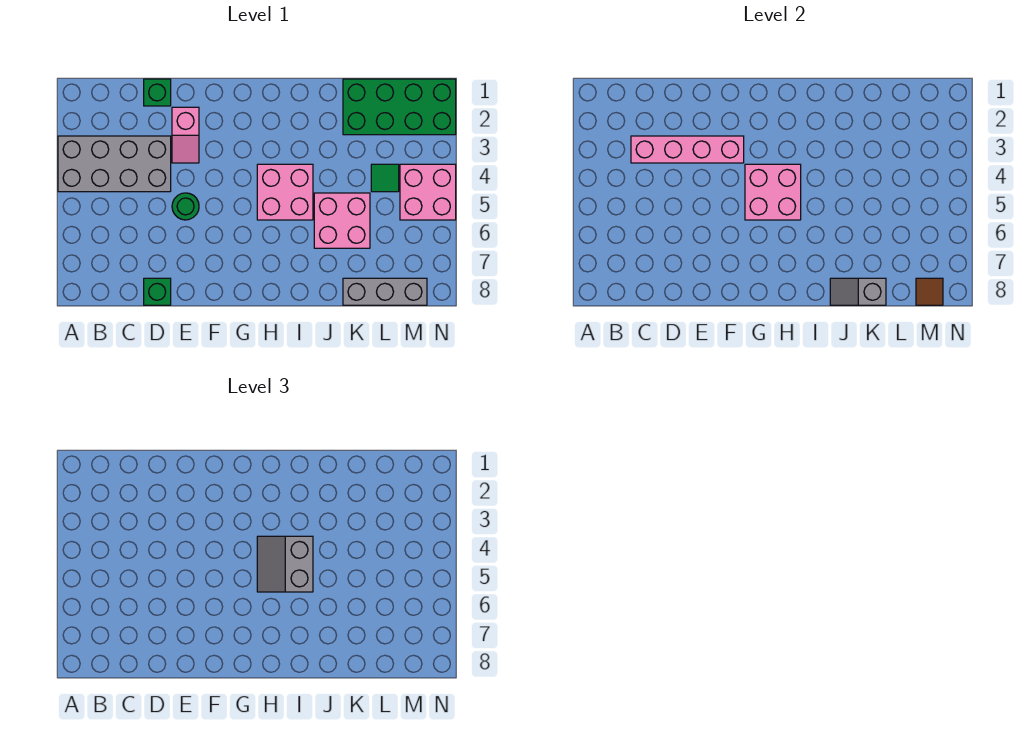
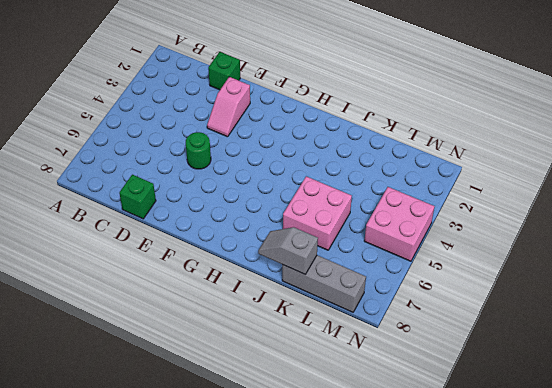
none -> grey brick A3:D4 level 1
none -> pink brick H4:I5 level 1
none -> green brick K1:N2 level 1

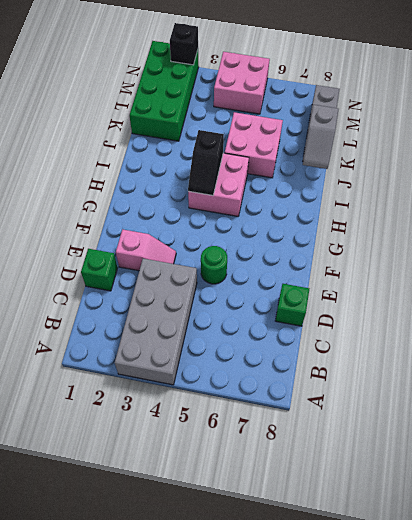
black slope H4:I4 level 2 top I -> pink brick G4:H5 level 2
black brick N2 level 2 -> none
none -> green tile L4 level 1
none -> pink brick C3:F3 level 2
none -> brown tile M8 level 2

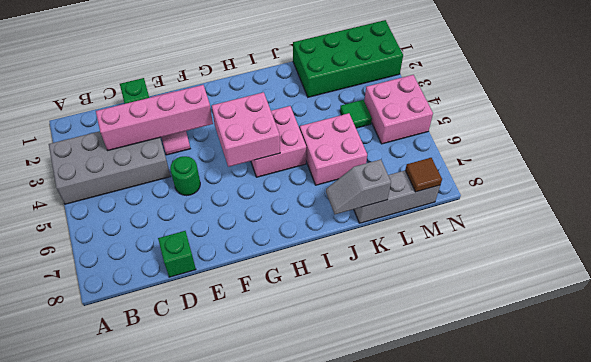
none -> grey slope H4:I5 level 3 top I

